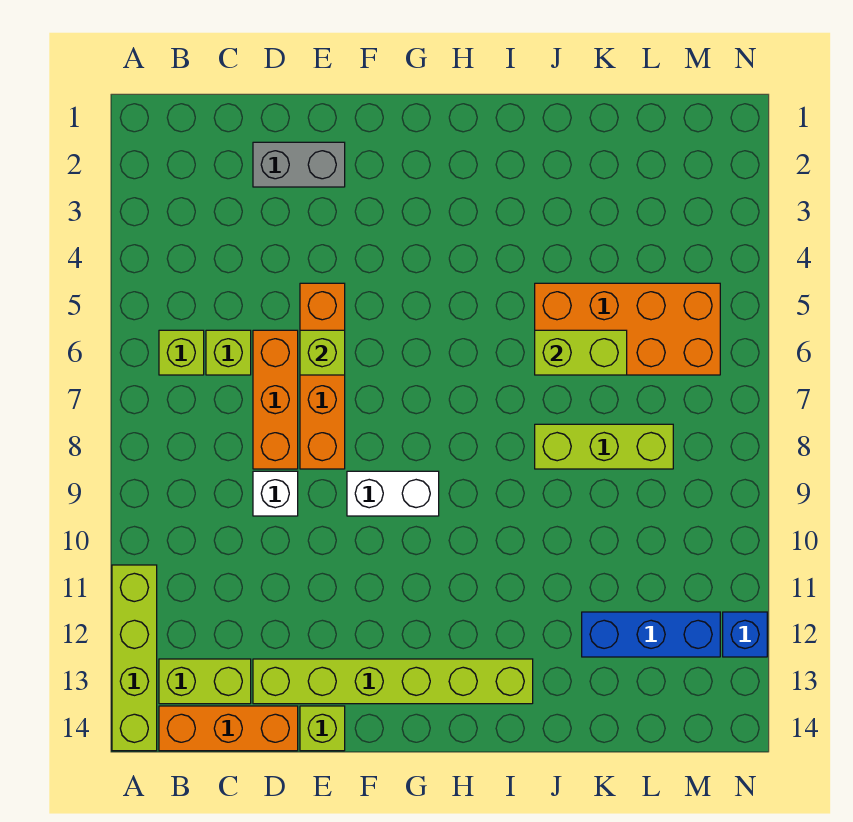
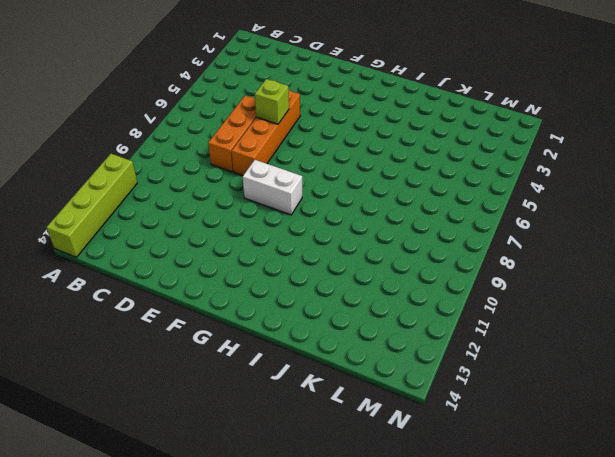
none -> lime brick B6 level 1
none -> lime brick B13:C13 level 1
none -> orange brick B14:D14 level 1

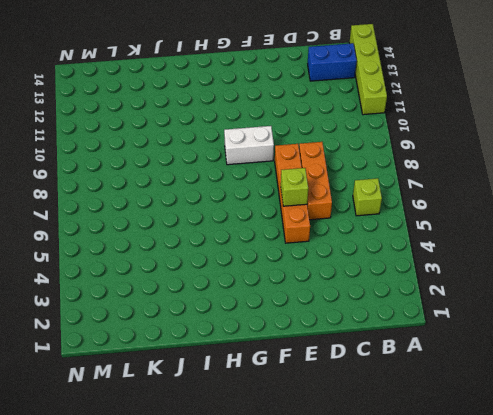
blue brick B13:C13 level 1 -> lime brick B13:C13 level 1
none -> orange brick B14:D14 level 1
none -> lime brick C6 level 1
none -> grey brick D2:E2 level 1

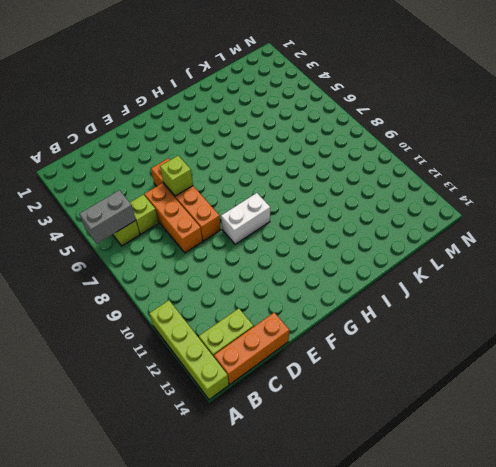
grey brick A6:B6 level 2 -> grey brick D2:E2 level 1
none -> white brick D9 level 1
none -> lime brick D13:I13 level 1
none -> lime brick E14 level 1

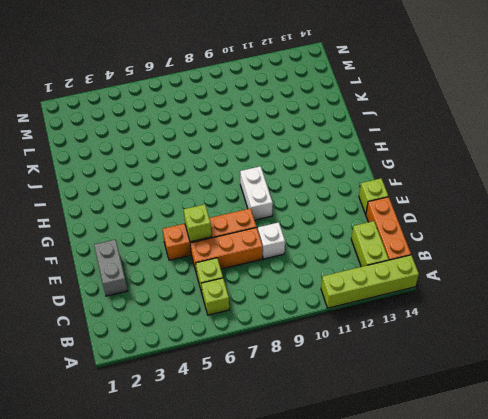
none -> lime brick D13:I13 level 1
none -> orange brick J5:M6 level 1
none -> lime brick J8:L8 level 1

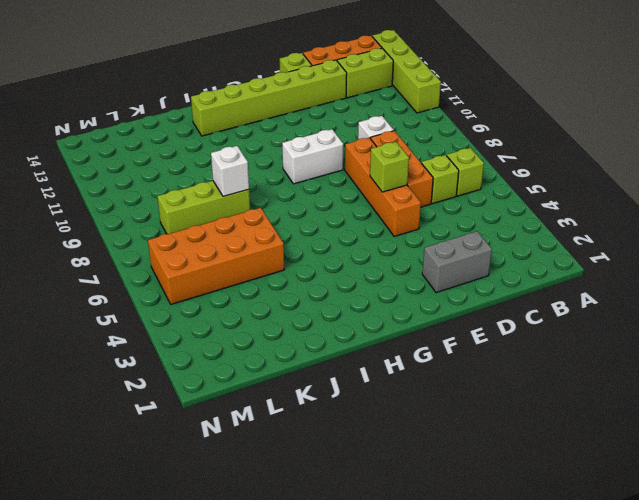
white brick J8 level 2 -> none
none -> blue brick K12:M12 level 1
none -> blue brick N12 level 1
none -> lime brick J6:K6 level 2

